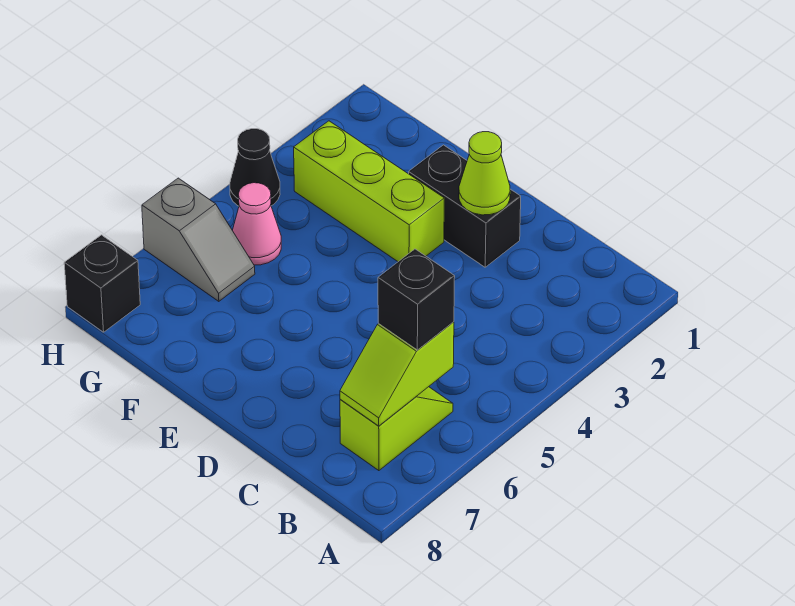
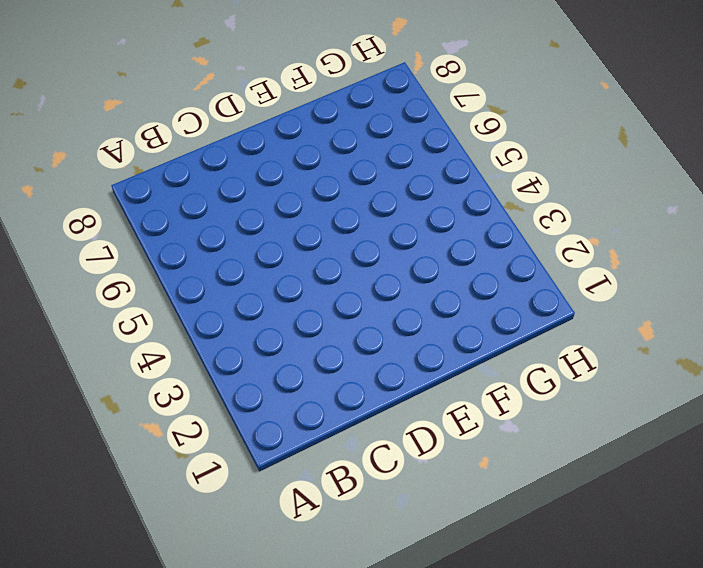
none -> lime slope B6:B7 level 1 top 7
none -> black brick D2:E2 level 1

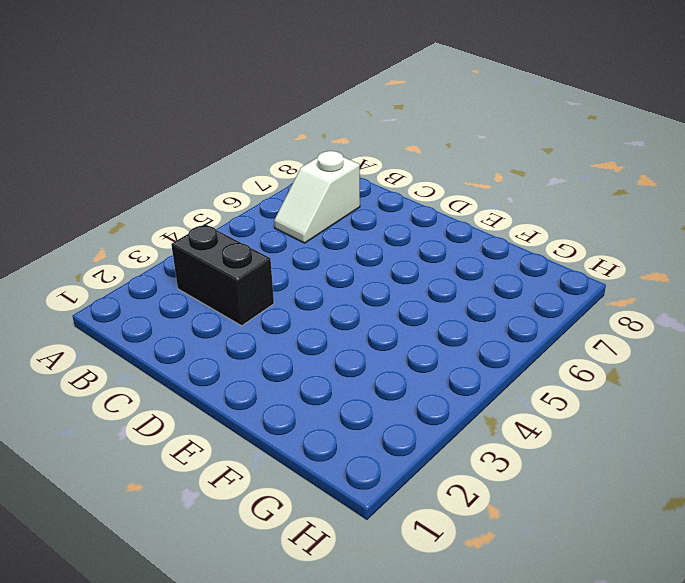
black brick B3:C3 level 1 -> black brick D2:E2 level 1
white slope B6:B7 level 1 top 7 -> lime slope B6:B7 level 1 top 7
none -> lime brick E3:G3 level 1
none -> pink cone G5 level 1

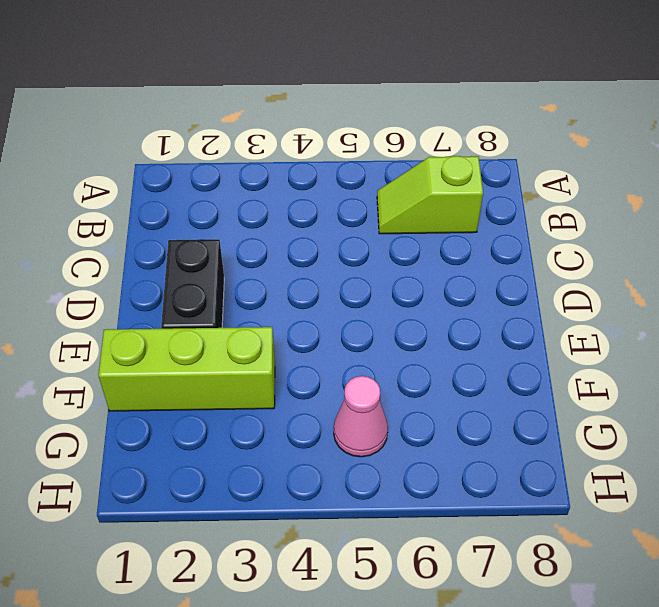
lime brick F1:F3 level 1 -> lime brick E3:G3 level 1
none -> grey slope G6:H6 level 1 top H
none -> black cone H4 level 1

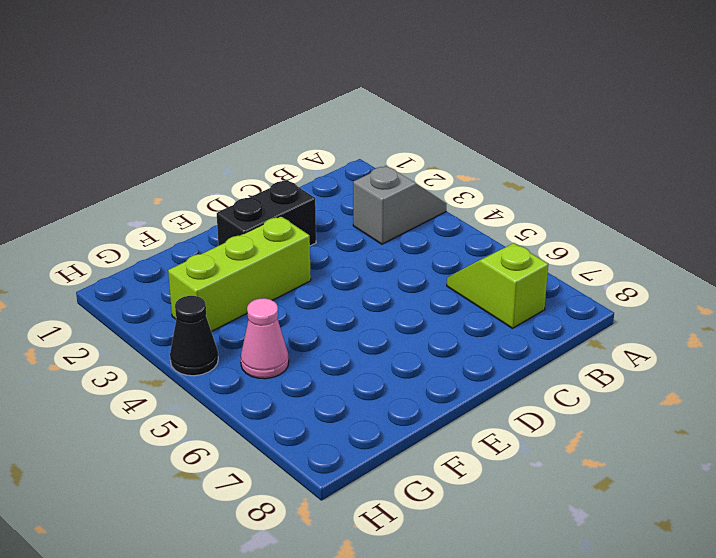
grey slope A3:B3 level 1 top B -> grey slope G6:H6 level 1 top H
none -> black brick H8 level 1
none -> lime slope B6:B7 level 2 top 6

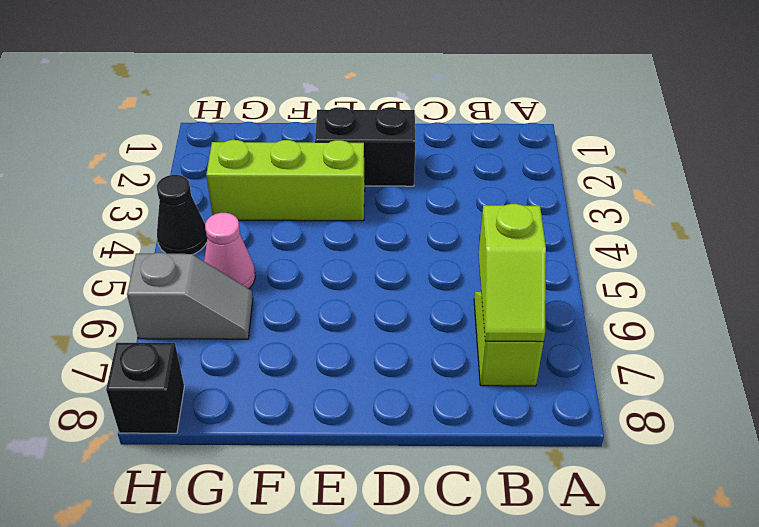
none -> lime cone D2 level 2
none -> black brick B6 level 3

